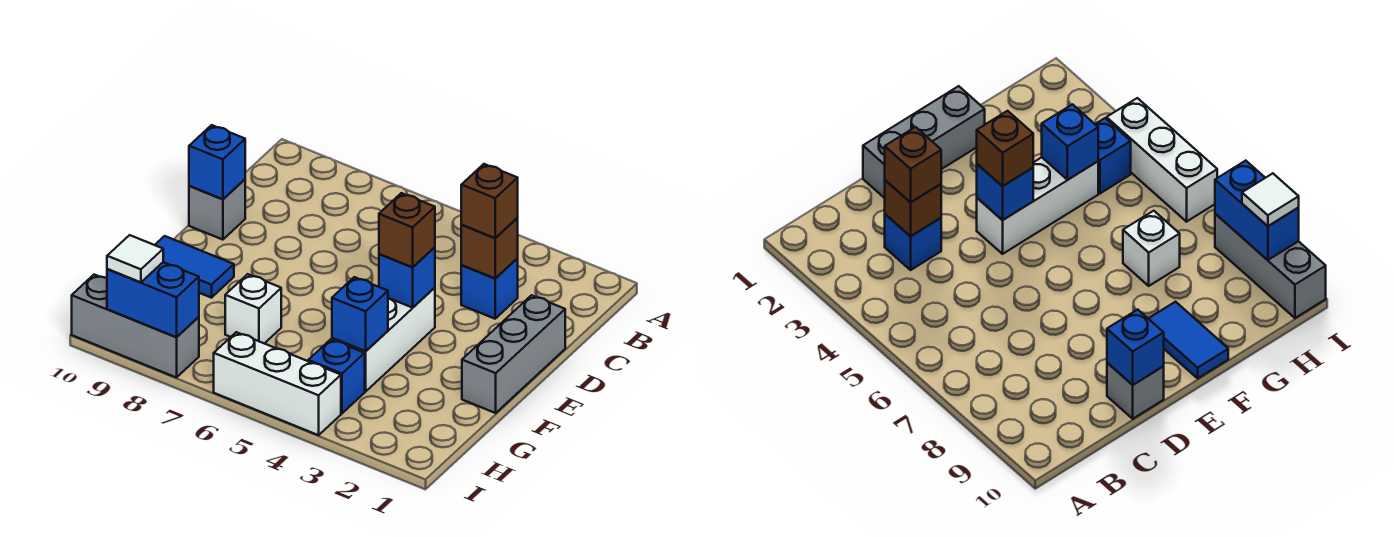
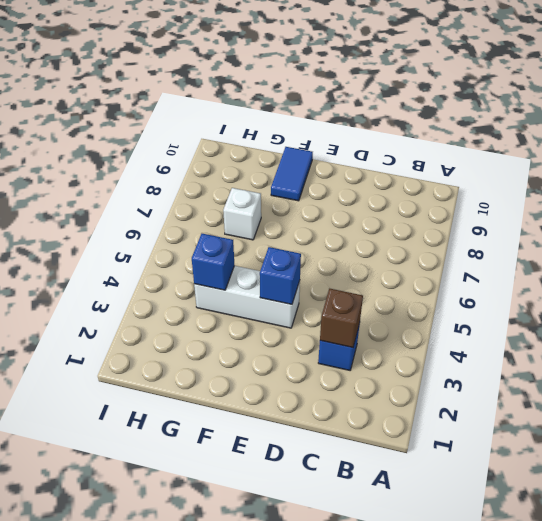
none -> grey brick D1:F1 level 1
none -> grey brick D10 level 1
none -> blue brick H4 level 1

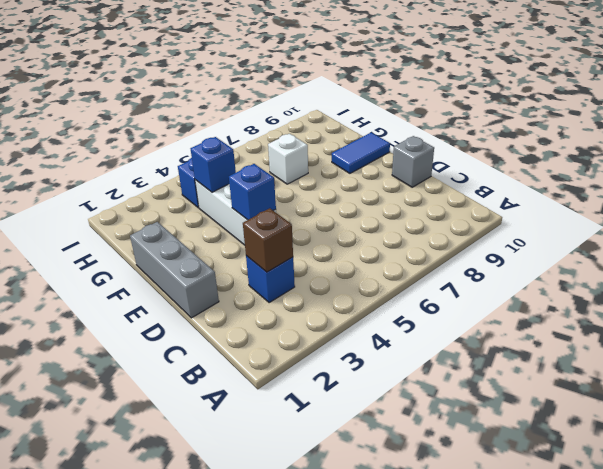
none -> white brick I4:I6 level 1
none -> grey brick I8:I10 level 1
none -> blue brick D10 level 2

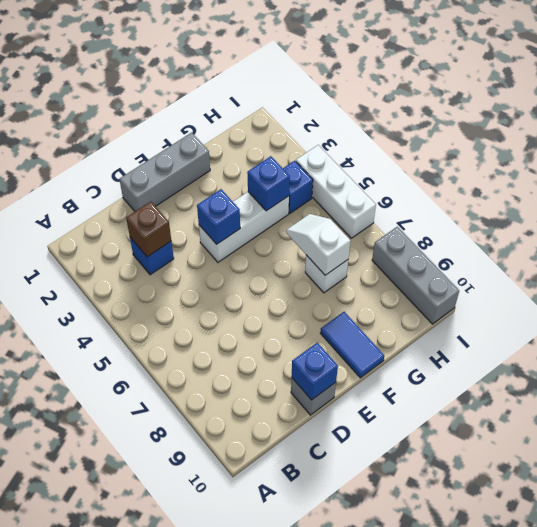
white slope G6:G7 level 2 top 7 -> none
none -> blue brick I8:I9 level 2
none -> brown brick C3 level 3
none -> brown brick E4 level 3

